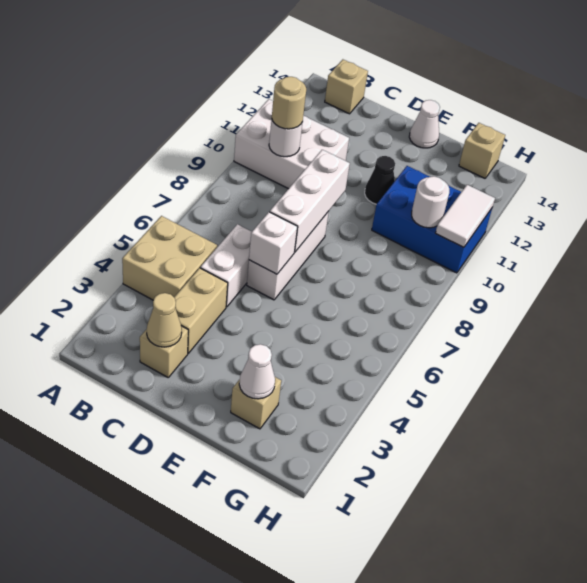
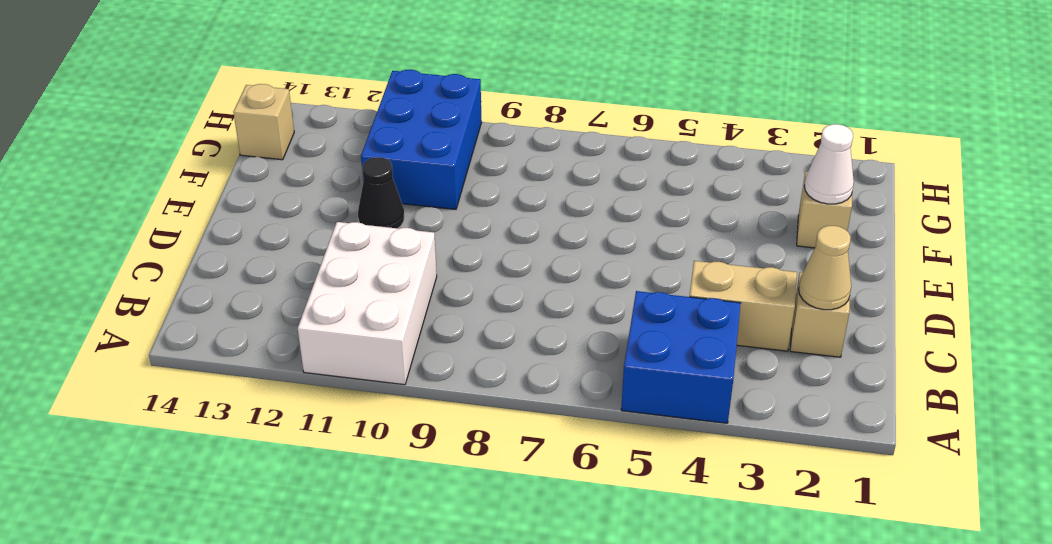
blue brick A4:B5 level 1 -> tan brick A4:B5 level 1
none -> tan brick B14 level 1
none -> white brick C5:C6 level 1
none -> white brick D6:D8 level 1

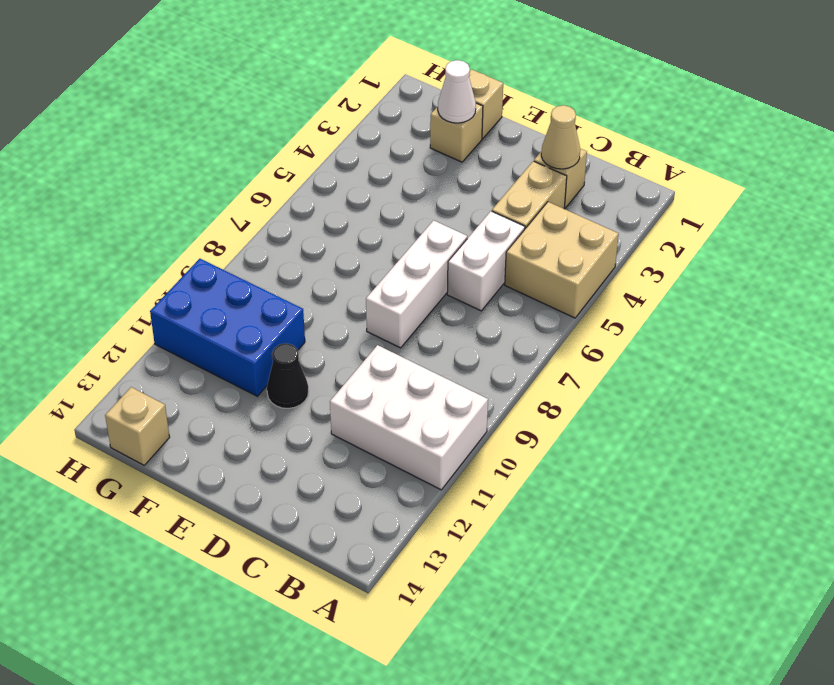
tan brick F1 level 1 -> tan brick B14 level 1
none -> white cone E14 level 1
none -> white round brick B10 level 2
none -> white brick D6 level 2

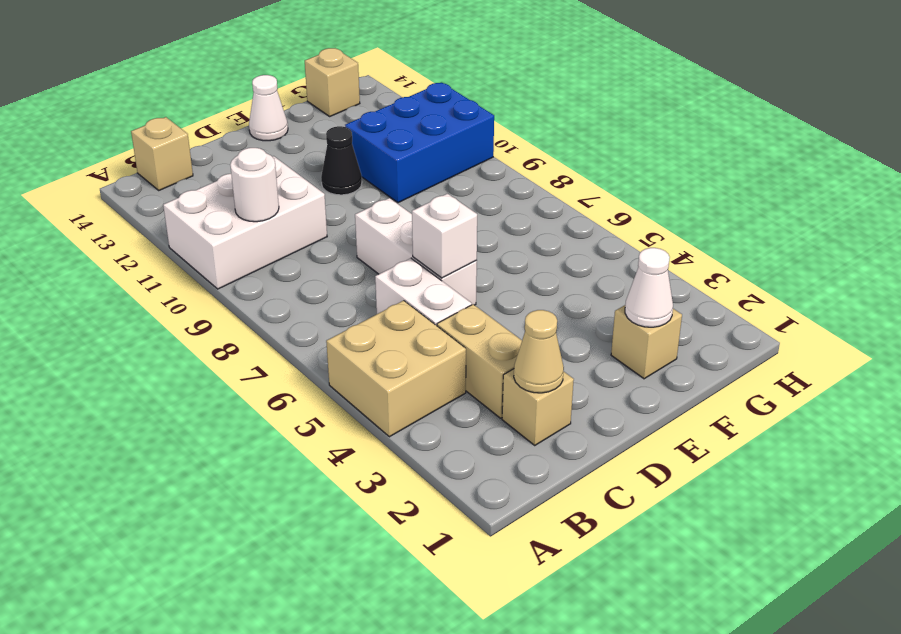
none -> white brick D7:D9 level 2
none -> white round brick G10 level 2
none -> white tile H10:H11 level 2

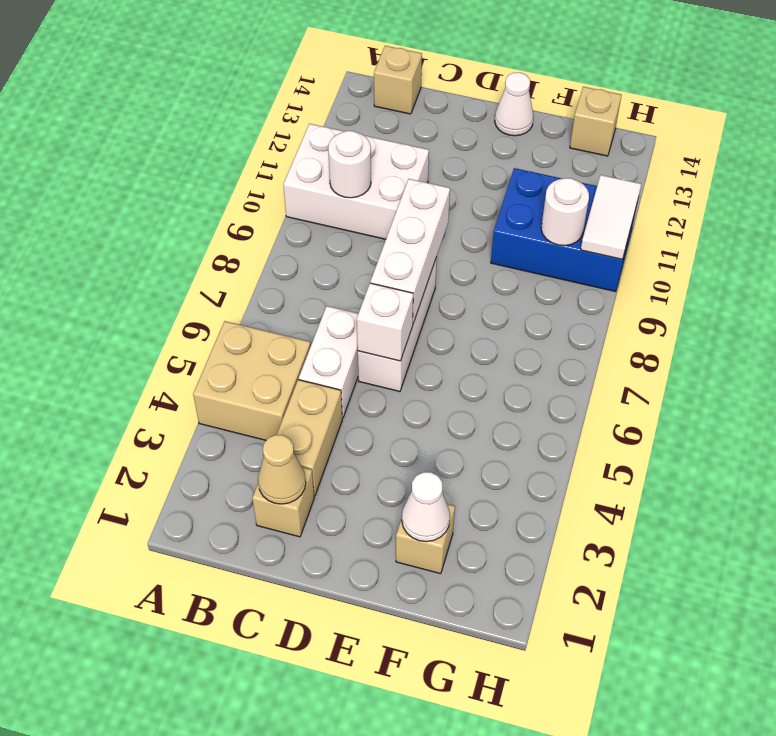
none -> black cone E11 level 1
none -> tan round brick B10 level 3

